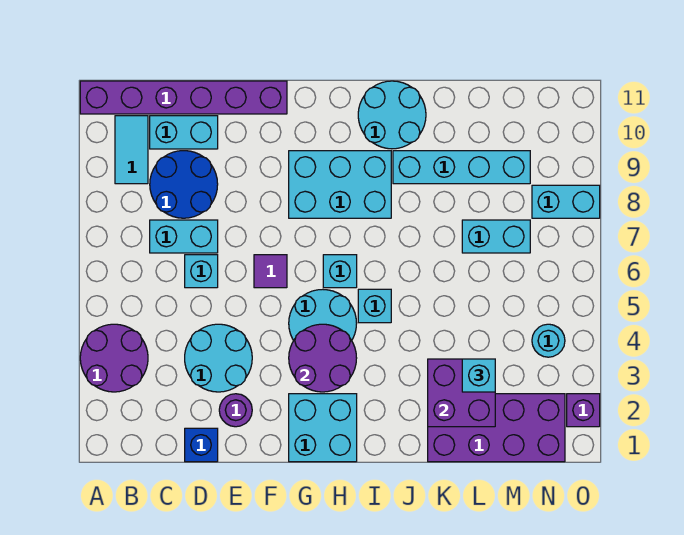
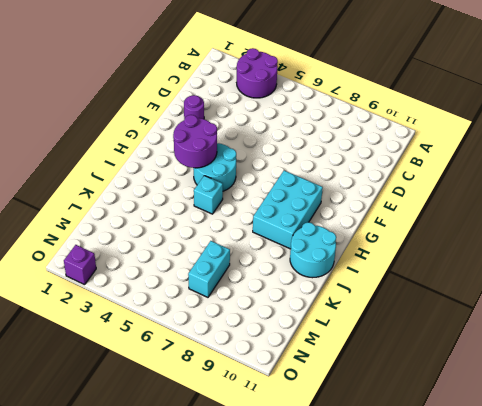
none -> purple brick A11:F11 level 1
none -> cyan tile B9:B10 level 1
none -> cyan brick C7:D7 level 1

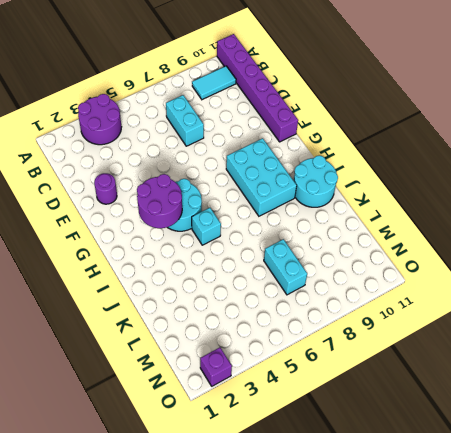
none -> blue round brick C8:D9 level 1
none -> cyan brick C10:D10 level 1
none -> blue brick D1 level 1

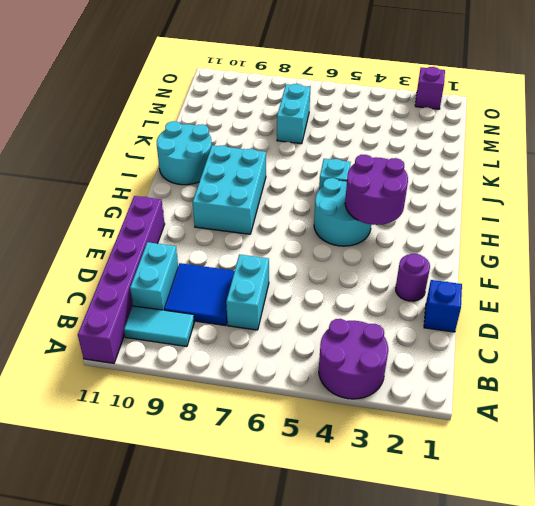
blue tile C8:D9 level 1 -> blue round brick C8:D9 level 1
none -> cyan round brick D3:E4 level 1
none -> cyan brick D6 level 1
none -> purple tile F6 level 1

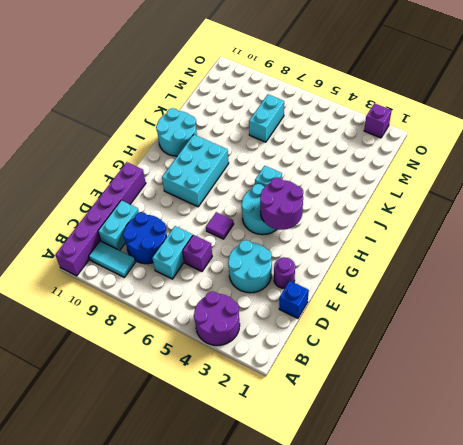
purple brick D6 level 1 -> cyan brick D6 level 1
none -> cyan brick G1:H2 level 1
none -> cyan brick H6 level 1
none -> cyan brick J9:M9 level 1

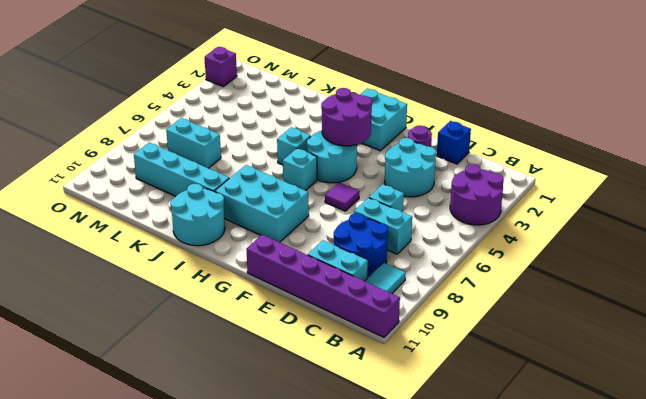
none -> purple brick K1:N2 level 1
none -> cyan round brick N4 level 1
none -> cyan brick N8:O8 level 1

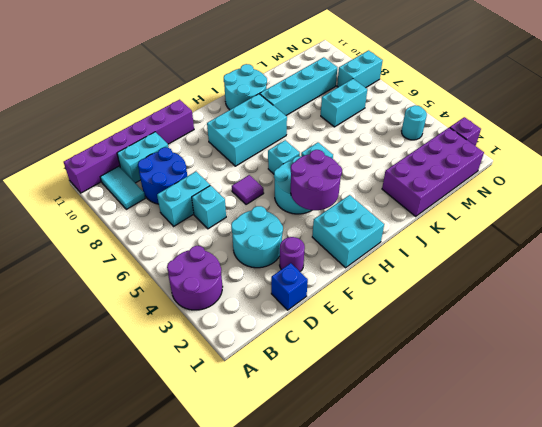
none -> purple brick K2:L3 level 2
none -> cyan brick L3 level 3

